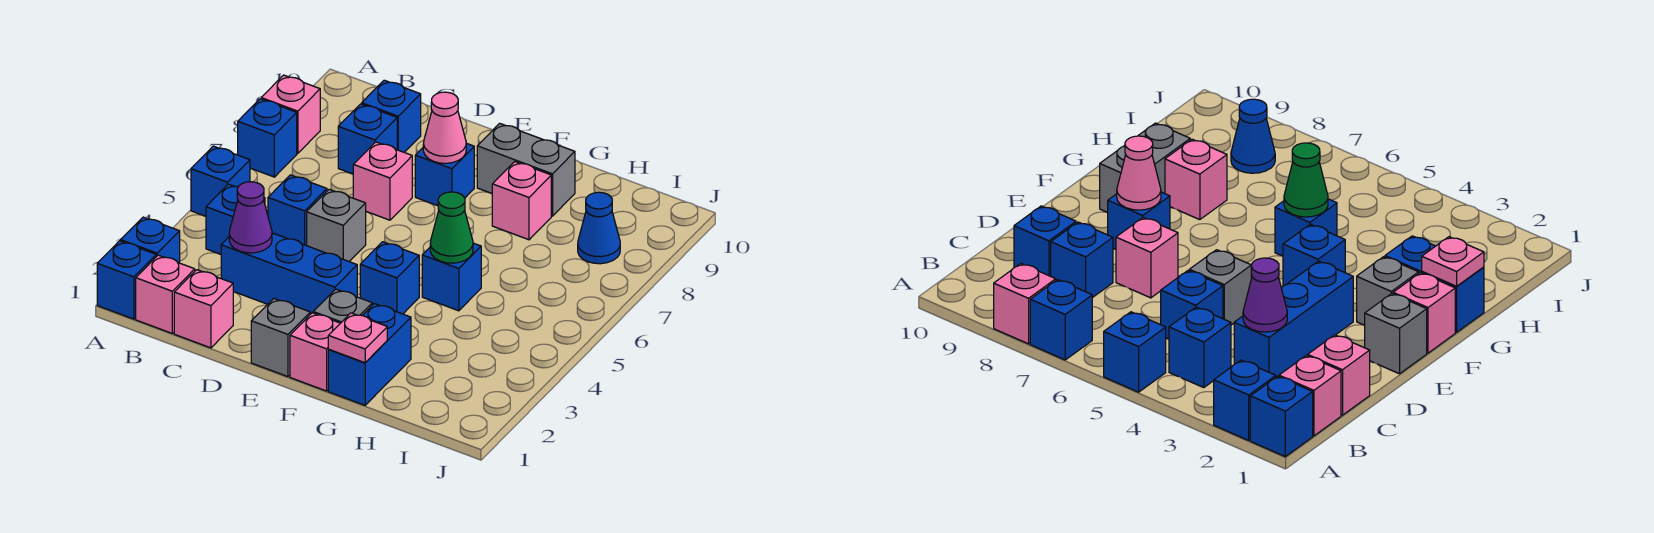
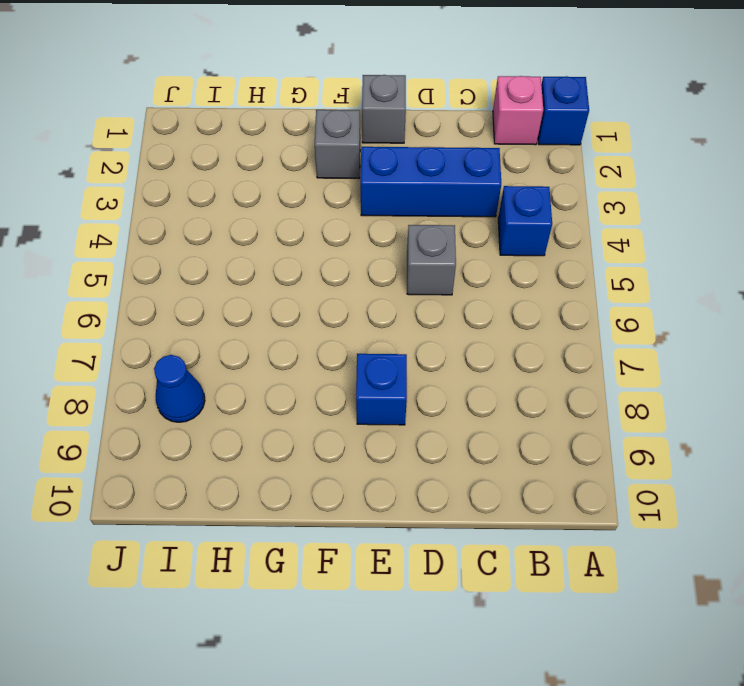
none -> blue brick A2 level 1
none -> blue brick A5 level 1
none -> blue brick A7 level 1

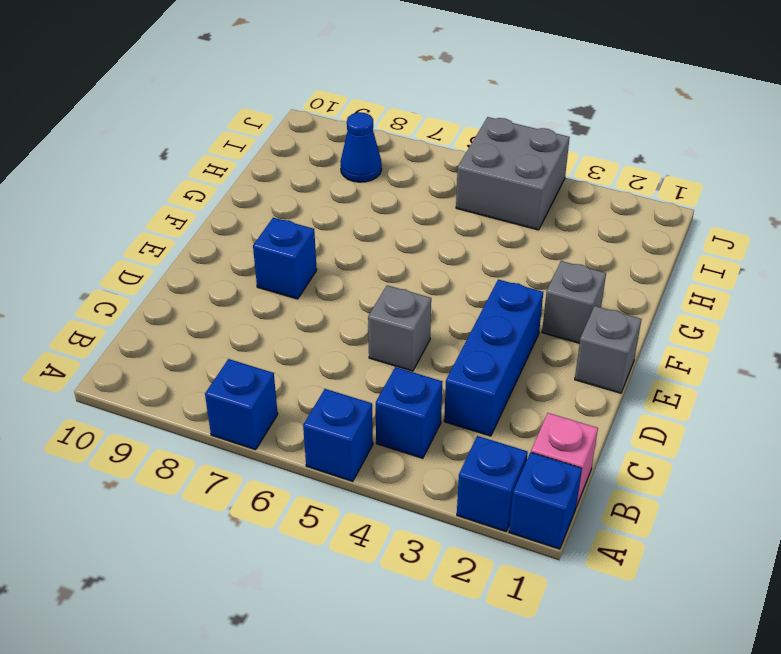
grey brick I4:J5 level 1 -> none
none -> pink brick A8 level 1
none -> pink brick C1 level 1
none -> blue brick C5 level 1

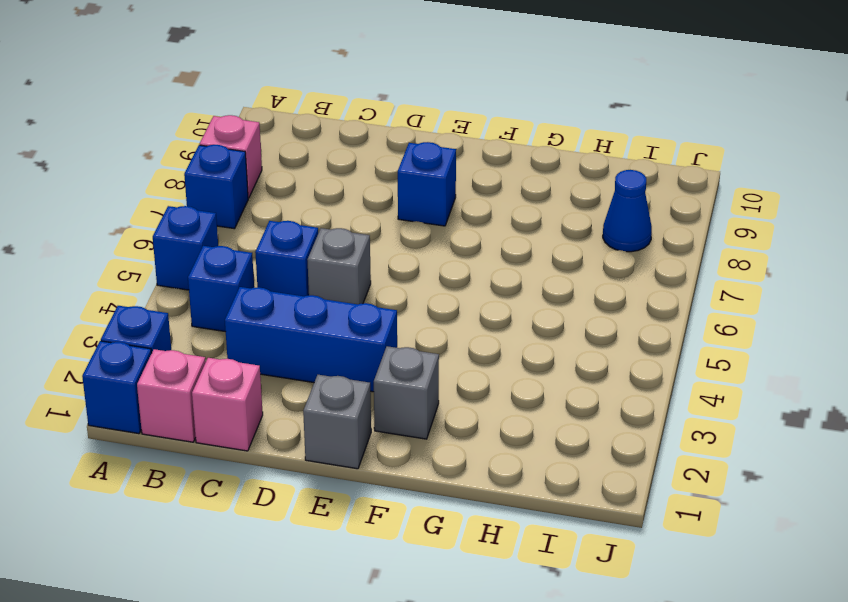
none -> blue brick C8 level 1
none -> blue brick C9 level 1
none -> pink brick D7 level 1

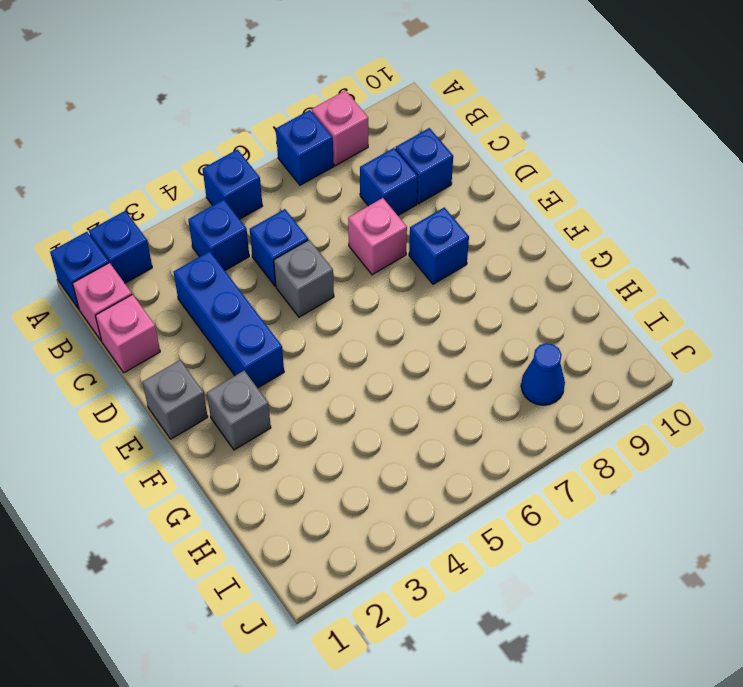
none -> pink brick F1 level 1
none -> blue brick F4 level 1
none -> grey brick F9:G9 level 1

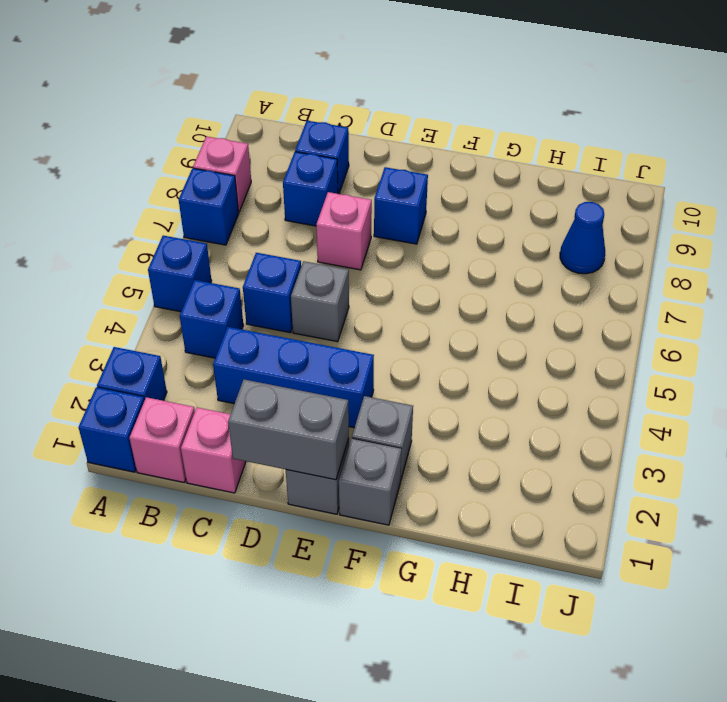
grey brick D1:E1 level 2 -> grey brick F9:G9 level 1
grey brick F1 level 1 -> pink brick F1 level 1
none -> blue brick F4 level 1
none -> blue brick G1:G2 level 1
none -> blue brick G5 level 1

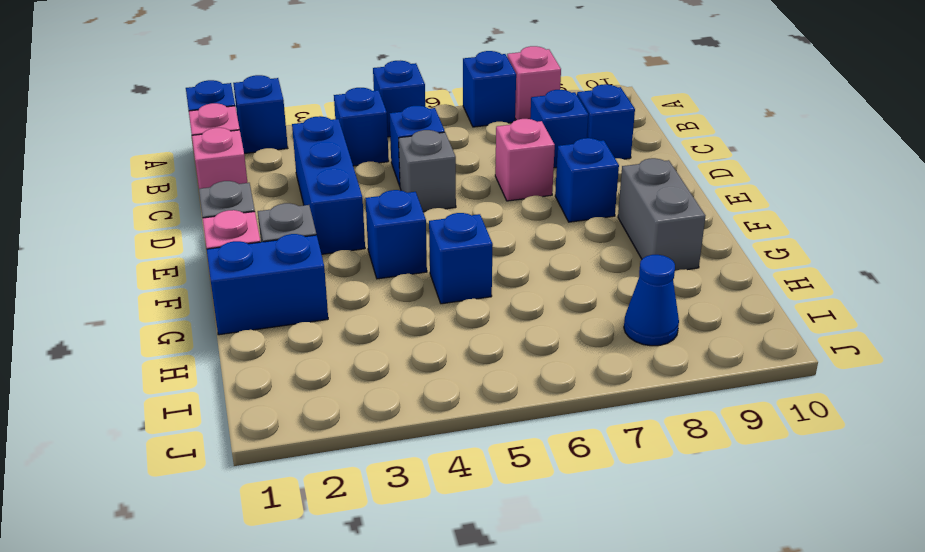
none -> pink brick G8 level 1
none -> purple cone C3 level 2
none -> pink cone E8 level 2

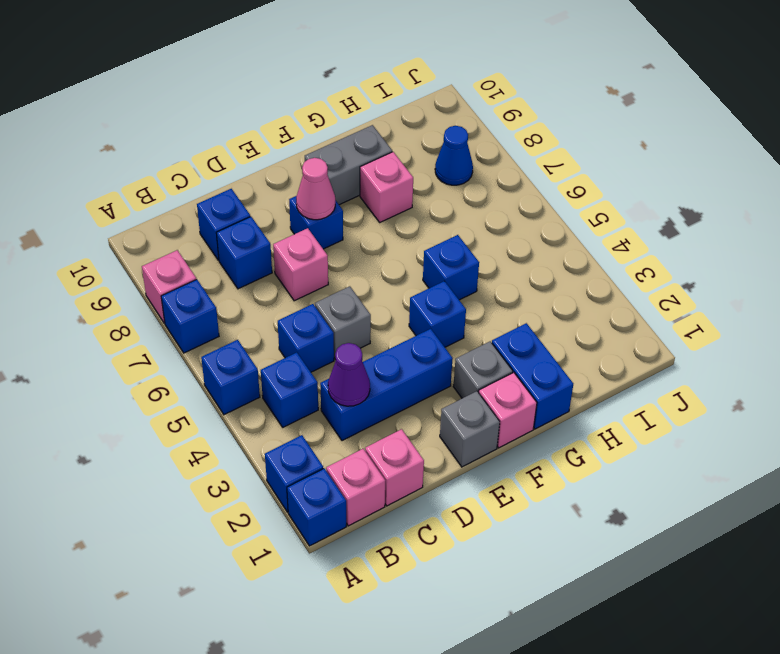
none -> pink plate G1 level 2
none -> green cone G5 level 2

